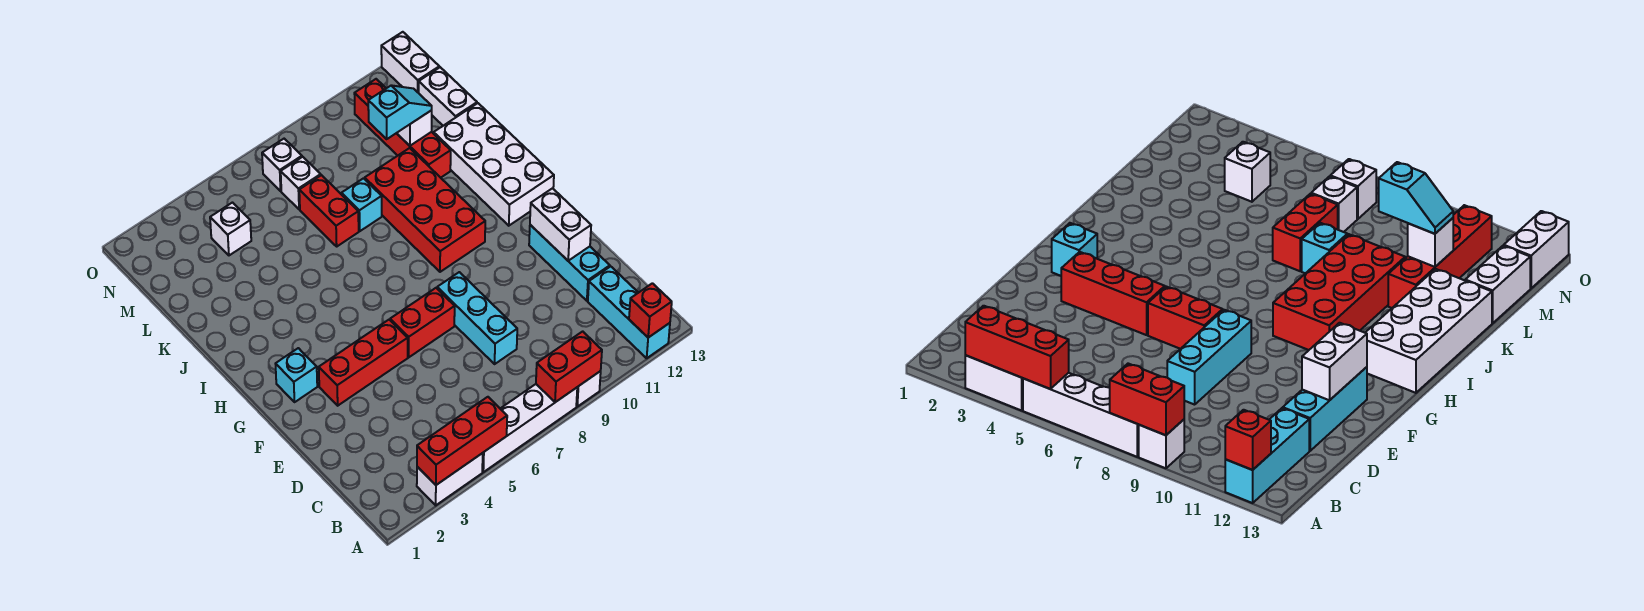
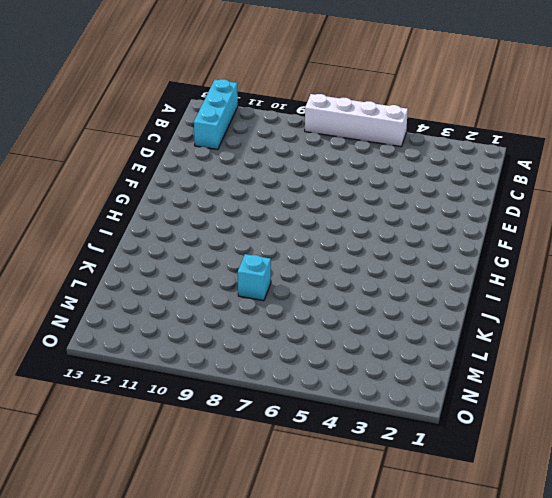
none -> white brick A3:A4 level 1
none -> white brick A9 level 1
none -> cyan brick D8:F8 level 1

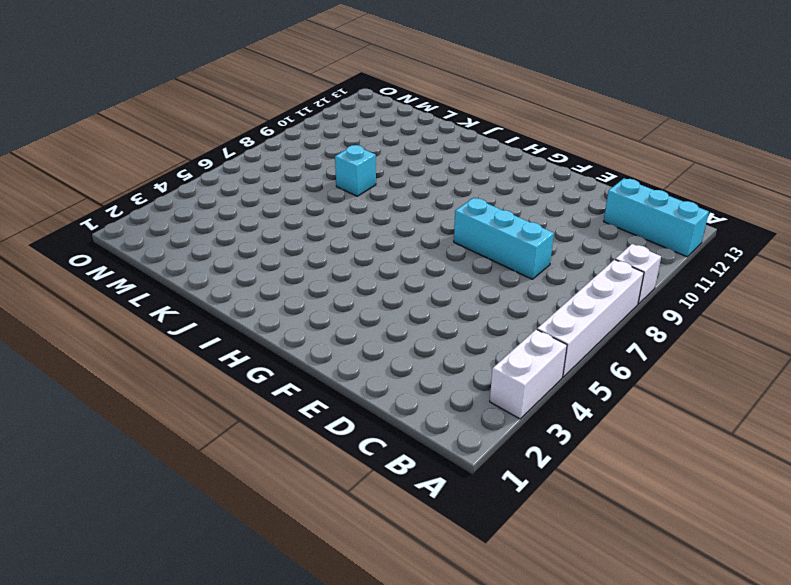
none -> cyan brick D12:F12 level 1
none -> red brick F3:F5 level 1
none -> red brick F6:F7 level 1

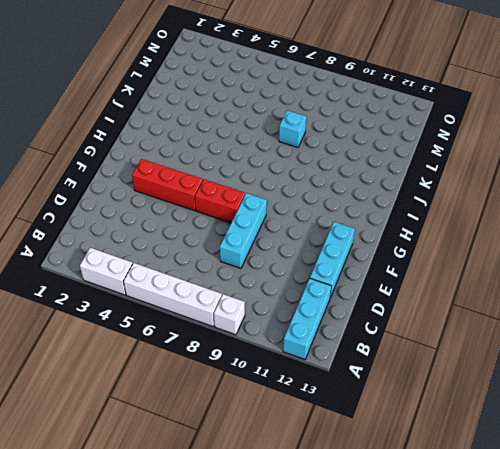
none -> cyan brick G2 level 1
none -> red brick H9:K10 level 1
none -> white brick H12:K13 level 1

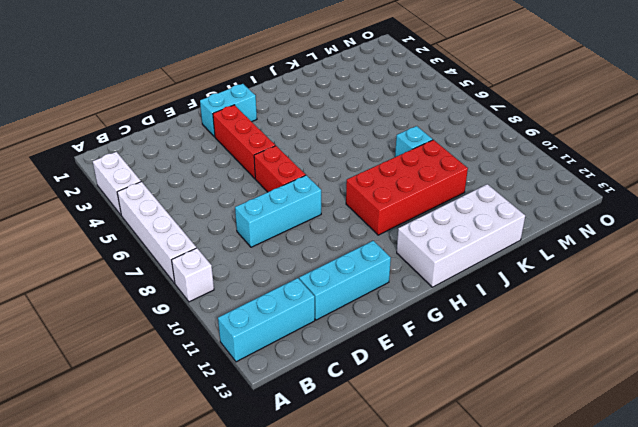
cyan brick F2:G2 level 1 -> cyan brick G2 level 1
none -> red brick K7:L7 level 1
none -> red brick K11:N11 level 1
none -> white brick L13:M13 level 1

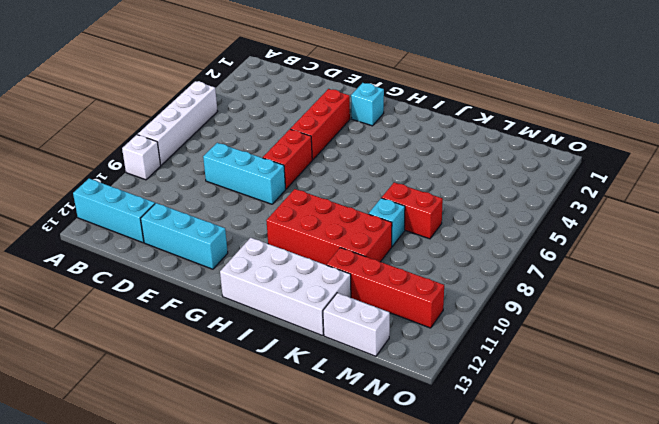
none -> white brick A3:A4 level 1
none -> white brick M4 level 1
none -> white brick M7 level 1

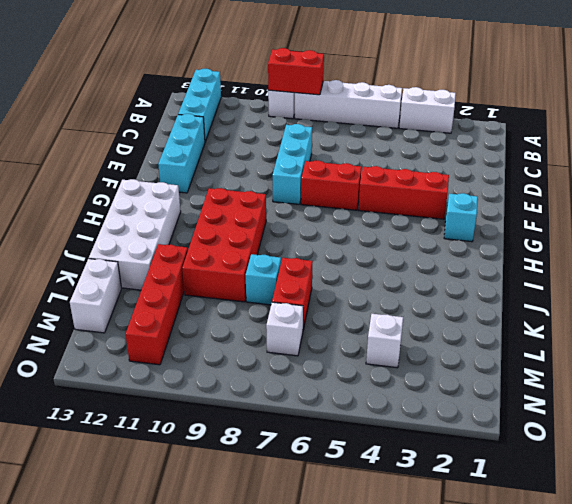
none -> white brick N7 level 1
none -> white brick N13:O13 level 1
none -> red brick A3:A5 level 2

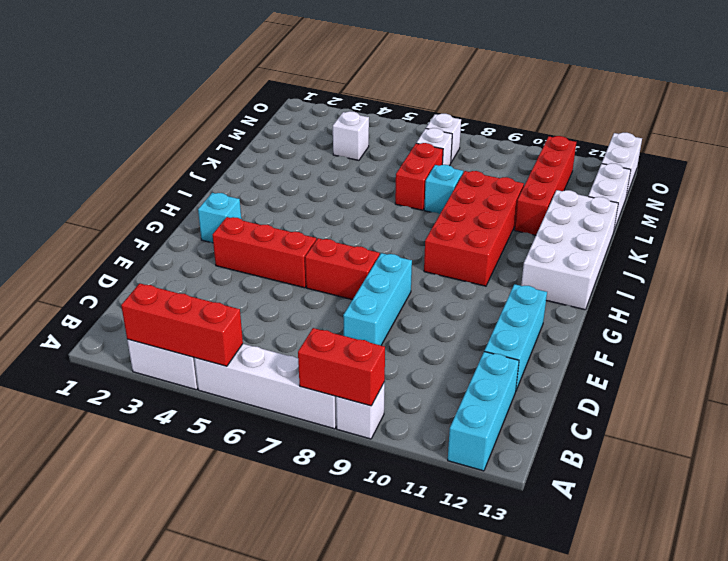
none -> red brick A12 level 2
none -> white brick E12:F12 level 2
none -> white brick L11 level 2

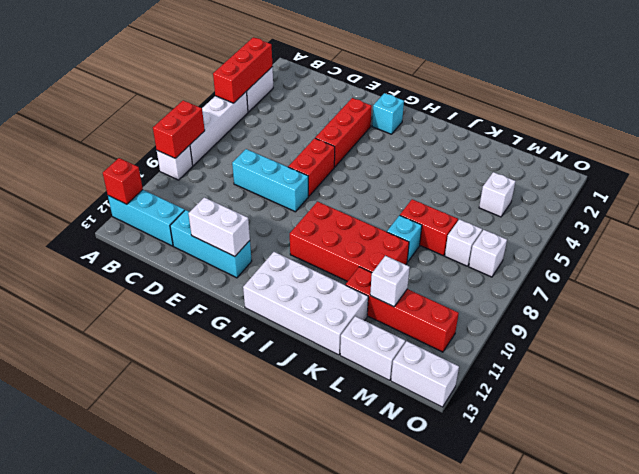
none -> cyan slope L10:L11 level 3 top 10

